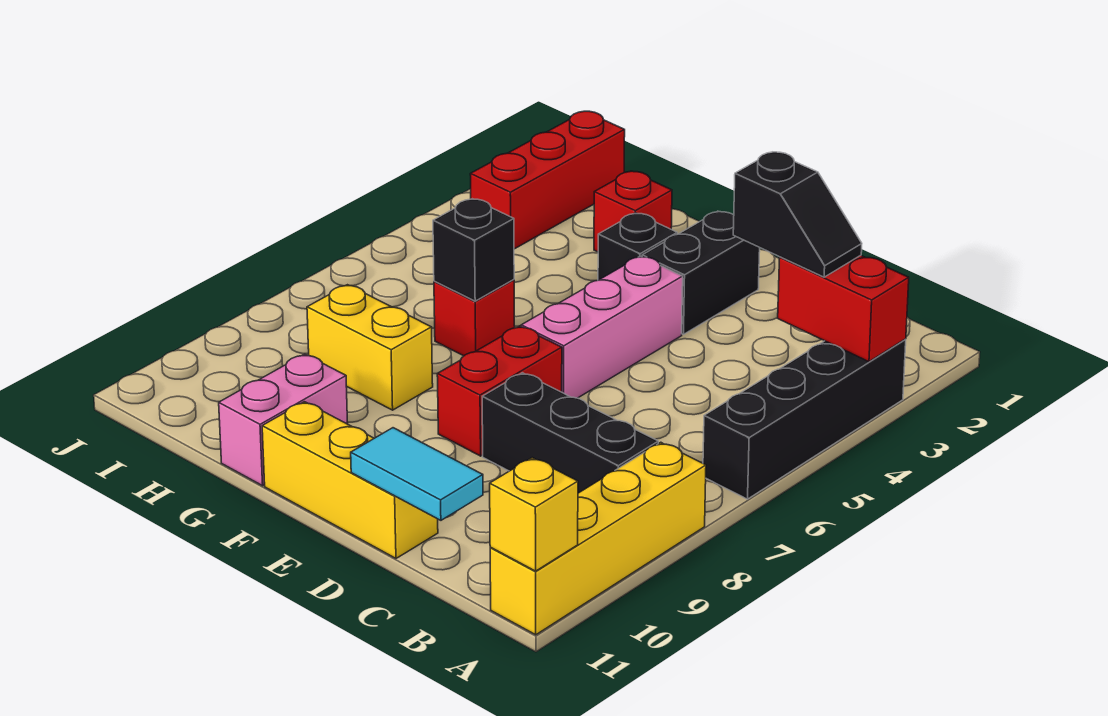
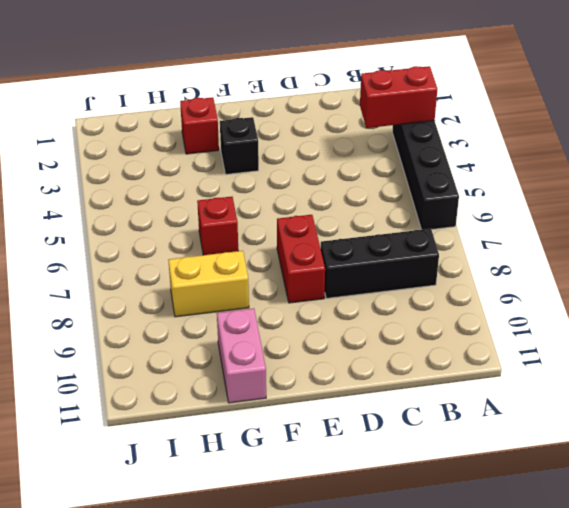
none -> yellow brick A8:A11 level 1
none -> yellow brick D11:F11 level 1
none -> black brick E2:E3 level 1

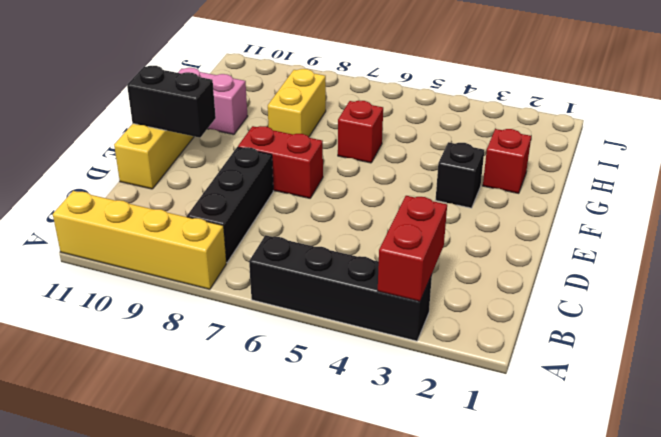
black brick E10:E11 level 2 -> black brick E2:E3 level 1
none -> pink brick E4:E6 level 1
none -> red brick I1:I3 level 1
none -> yellow brick A11 level 2

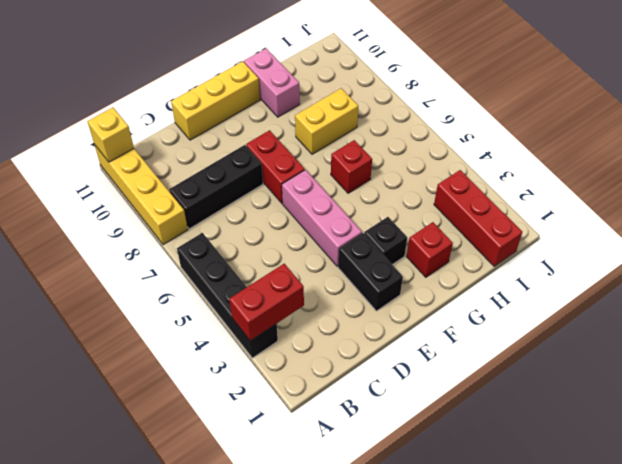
none -> cyan tile C11:D11 level 2
none -> black brick G6 level 2
none -> black slope B3:C3 level 3 top C

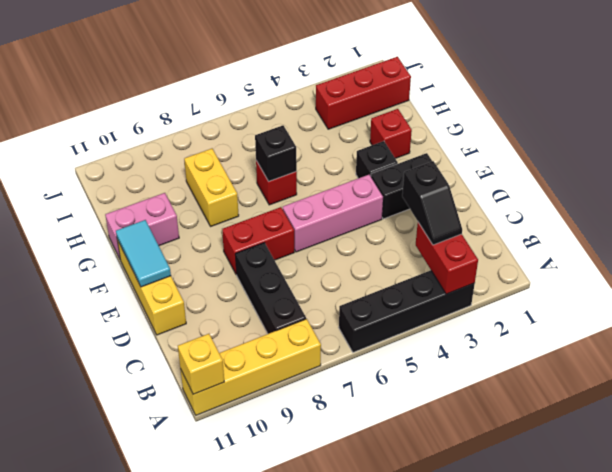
cyan tile E11:F11 level 2 -> cyan tile C11:D11 level 2

